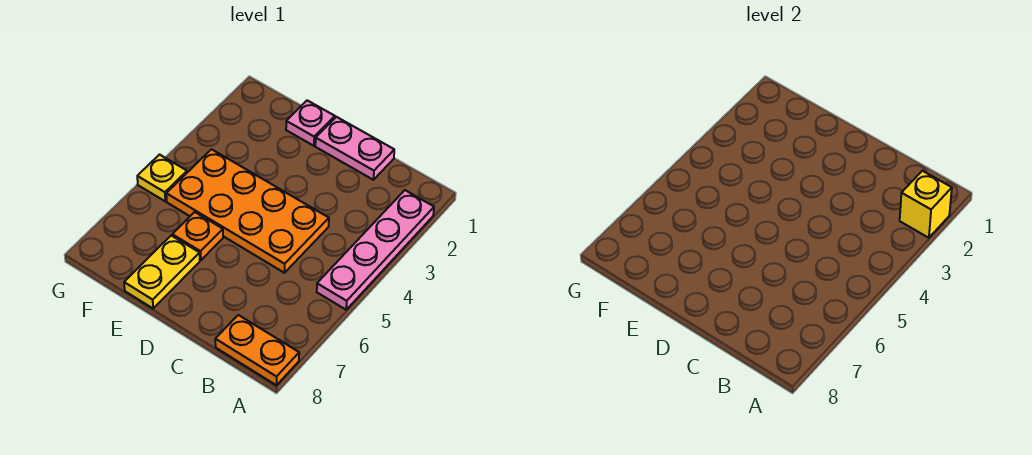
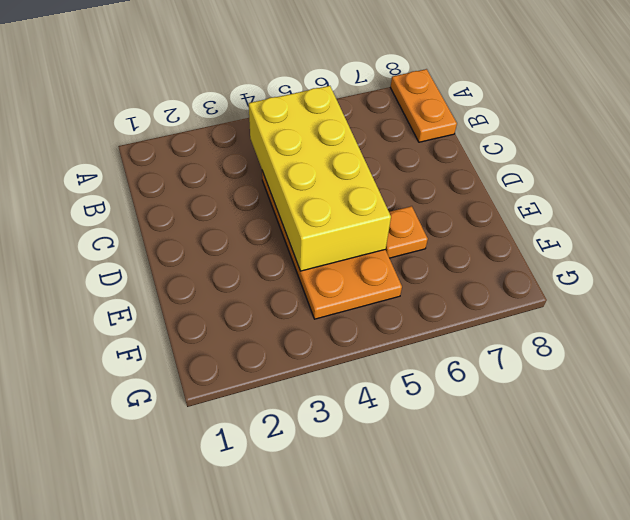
yellow brick B4:E5 level 2 -> none
none -> pink plate A2:A5 level 1
none -> pink plate C1:D1 level 1

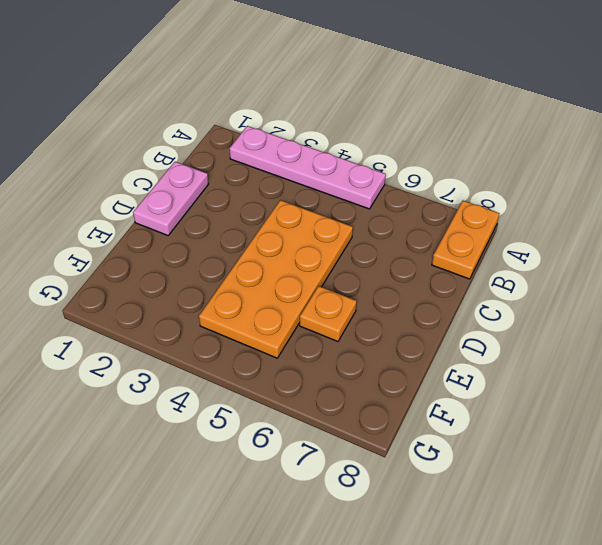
none -> pink plate E1 level 1
none -> yellow plate E7:E8 level 1

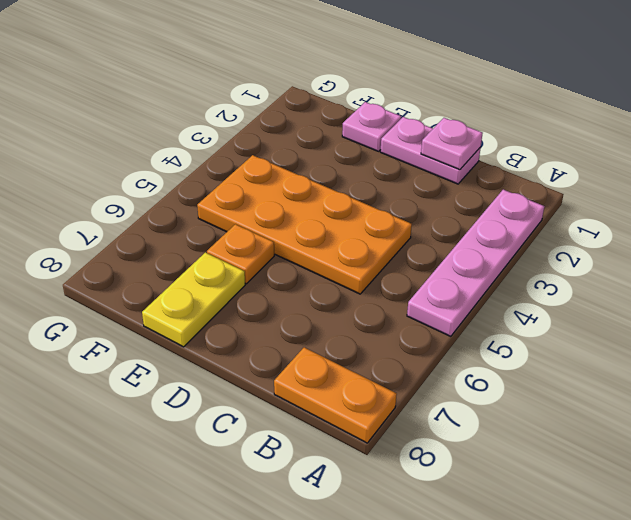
pink plate C1 level 2 -> none
none -> yellow plate G5 level 1
none -> yellow brick A2 level 2

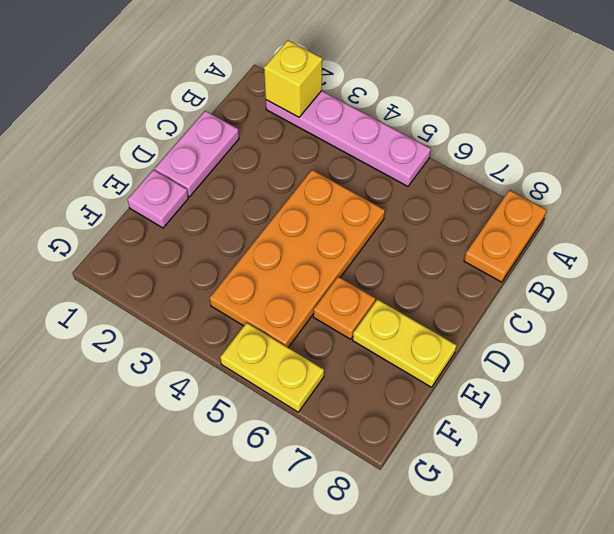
yellow plate G5:G6 level 1 -> yellow plate G5 level 1

